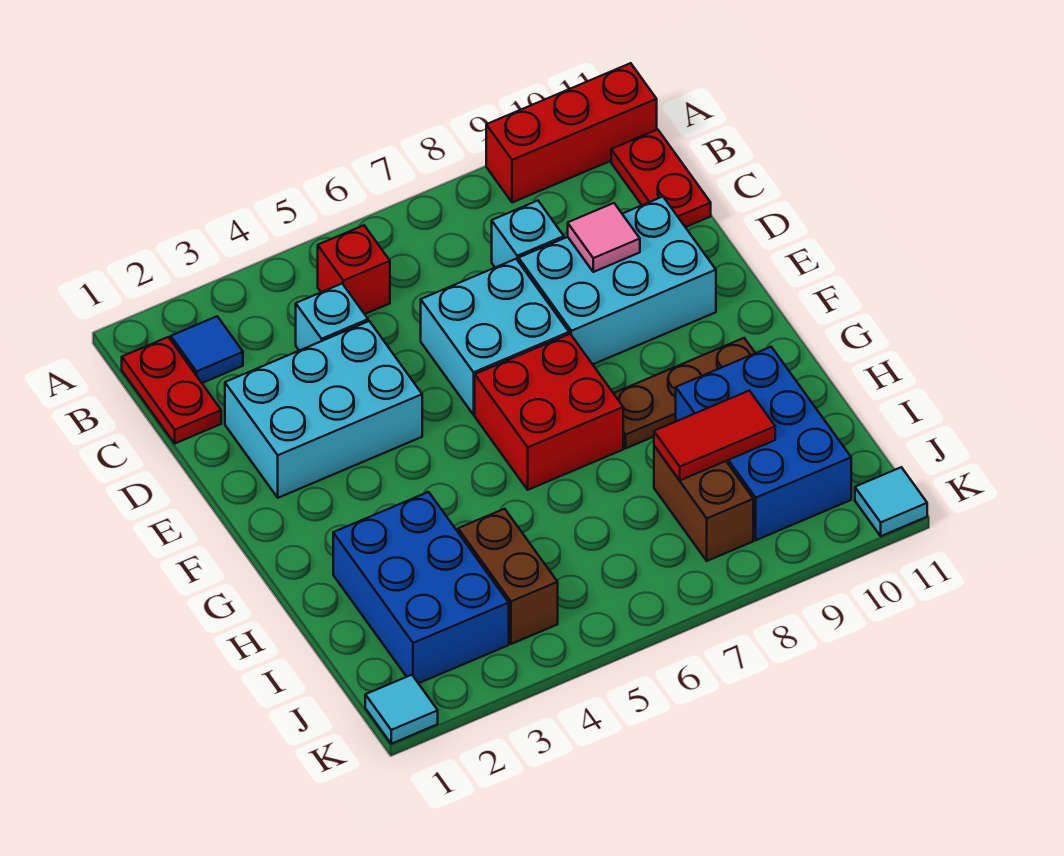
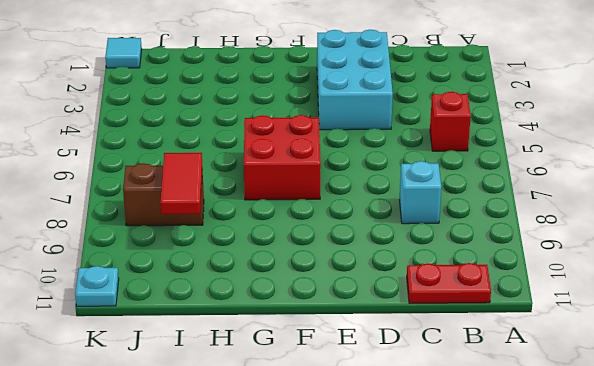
cyan plate K11 level 1 -> cyan tile K11 level 1
none -> red brick A9:A11 level 1
none -> red plate B1:C1 level 1
none -> blue tile B2 level 1

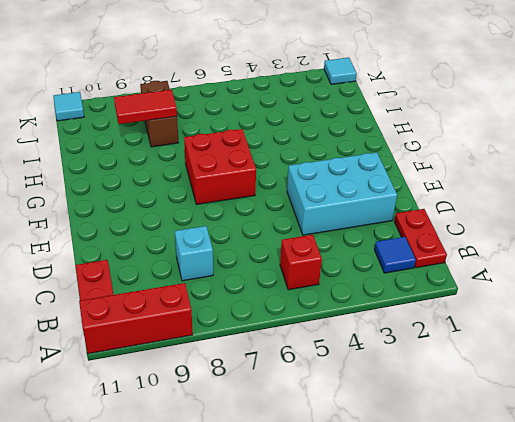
none -> cyan brick C4 level 1
none -> cyan brick D6:E7 level 1
none -> cyan brick D8:E10 level 1

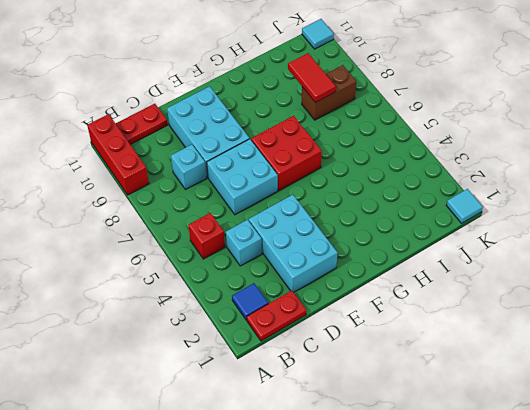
none -> brown plate G8:G10 level 1
none -> blue brick H2:J3 level 1
none -> blue brick H9:J10 level 1

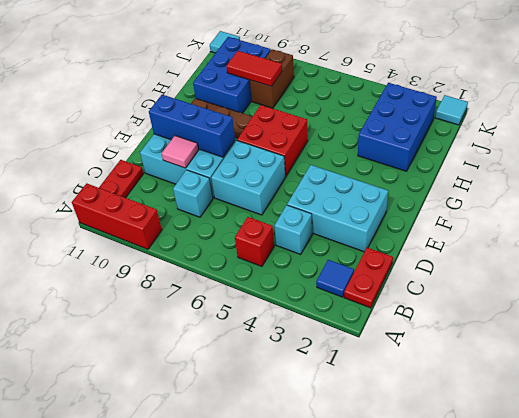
blue brick E8:E10 level 2 -> none
none -> brown brick I4:J4 level 1

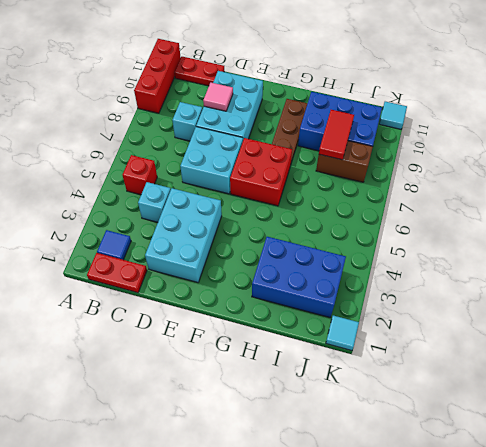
none -> brown brick I4:J4 level 1

